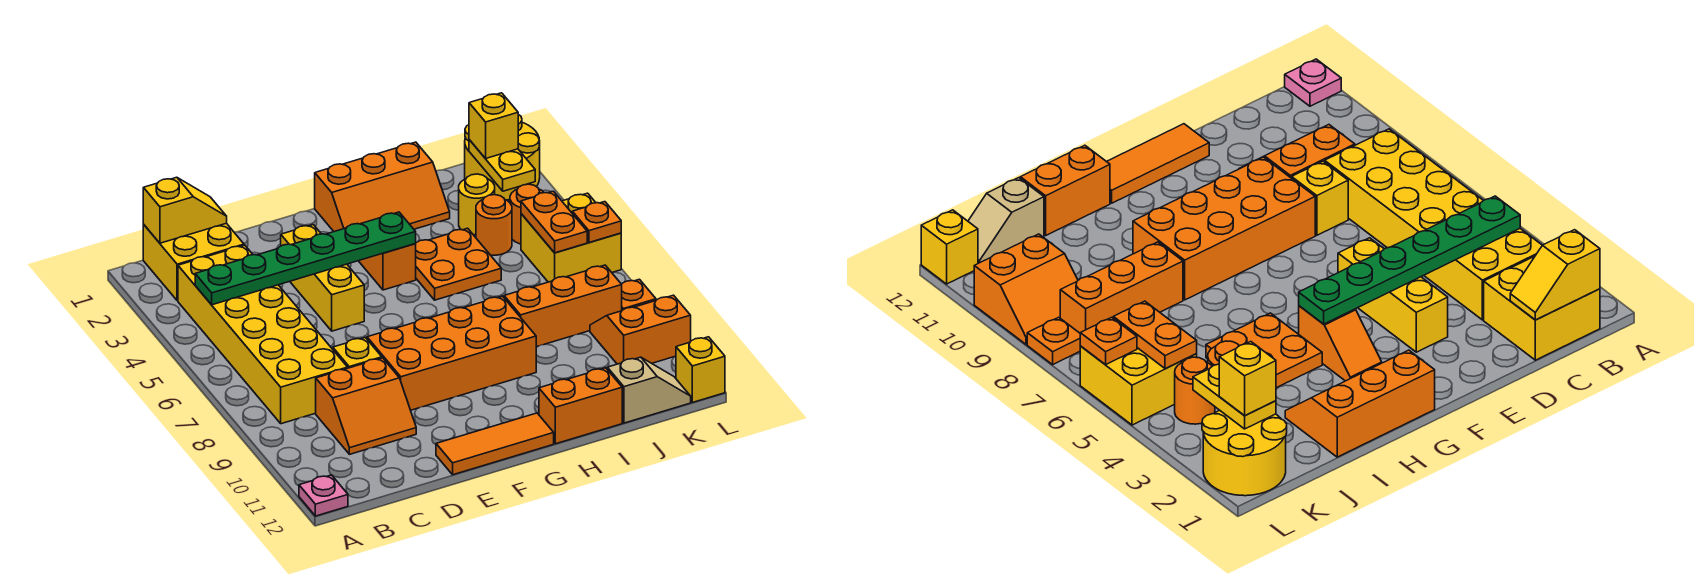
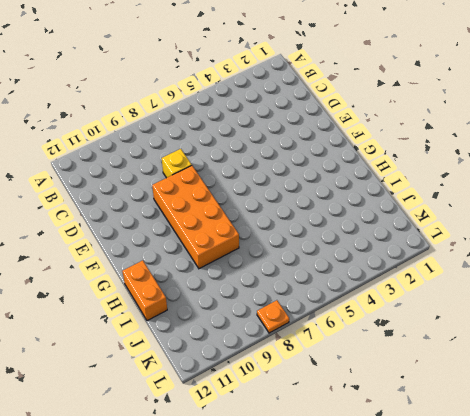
none -> pink plate A12 level 1
none -> yellow brick B1:C2 level 1
none -> yellow brick B3:C8 level 1

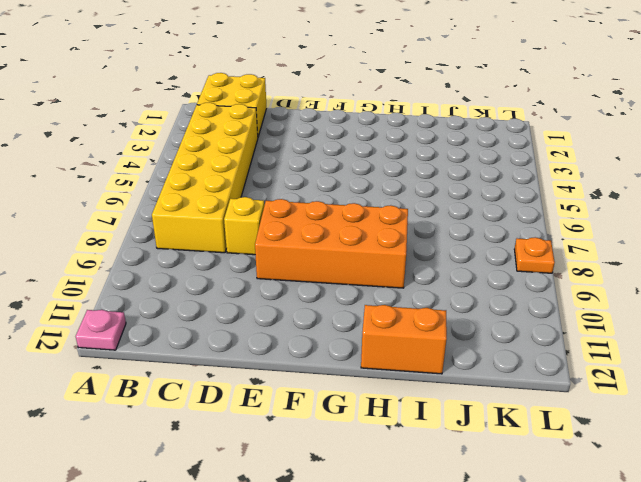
none -> orange slope C9:D10 level 1 top 9
none -> yellow brick E3:E5 level 1
none -> orange tile E12:G12 level 1

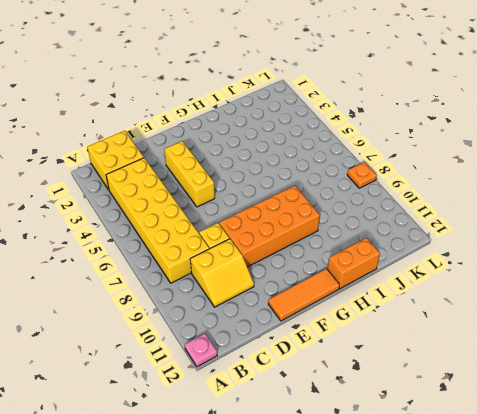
yellow slope C9:D10 level 1 top 9 -> orange slope C9:D10 level 1 top 9
none -> orange slope G1:I2 level 1 top 1
none -> orange slope G3:G4 level 1 top 4
none -> orange plate H4:I5 level 1

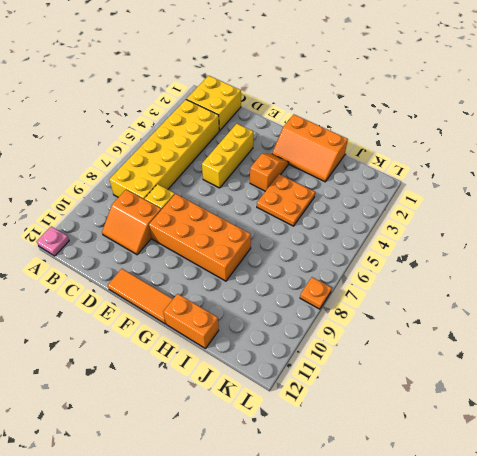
none -> orange brick I8:K8 level 1
none -> yellow round brick J3 level 1
none -> orange round brick J4 level 1

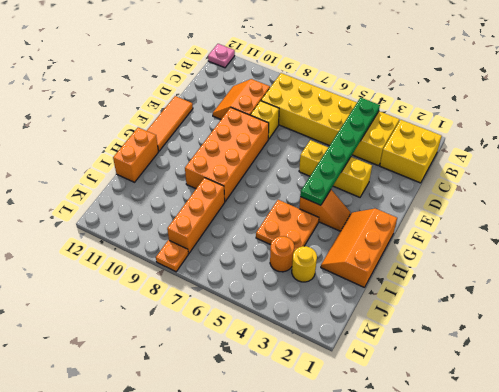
none -> tan slope J12:K12 level 1 top J
none -> yellow round brick K1:L2 level 1
none -> orange round brick K4 level 1

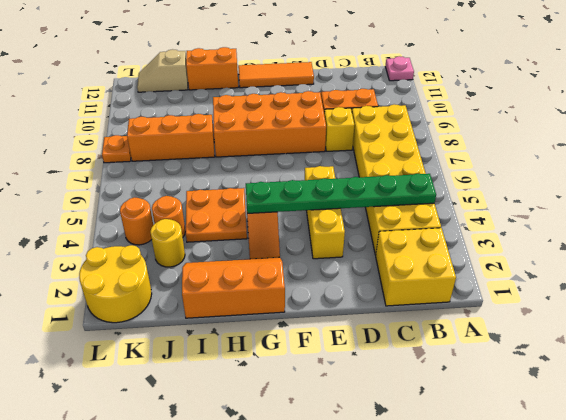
none -> yellow brick K5:L6 level 1
none -> orange slope K9:L10 level 1 top 10
none -> yellow brick L12 level 1

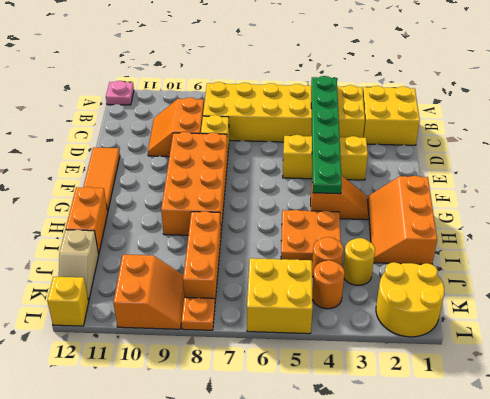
none -> yellow slope B1:C1 level 2 top B
none -> yellow plate K2:K3 level 2
none -> orange plate K5:K6 level 2

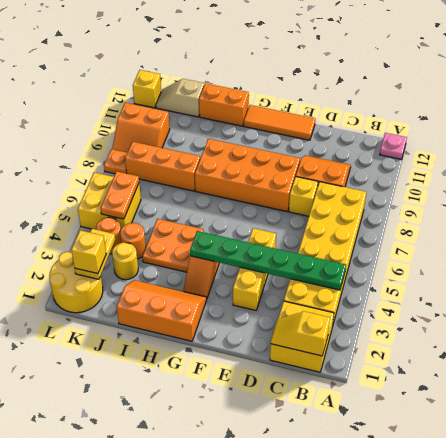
none -> orange plate L6 level 2

